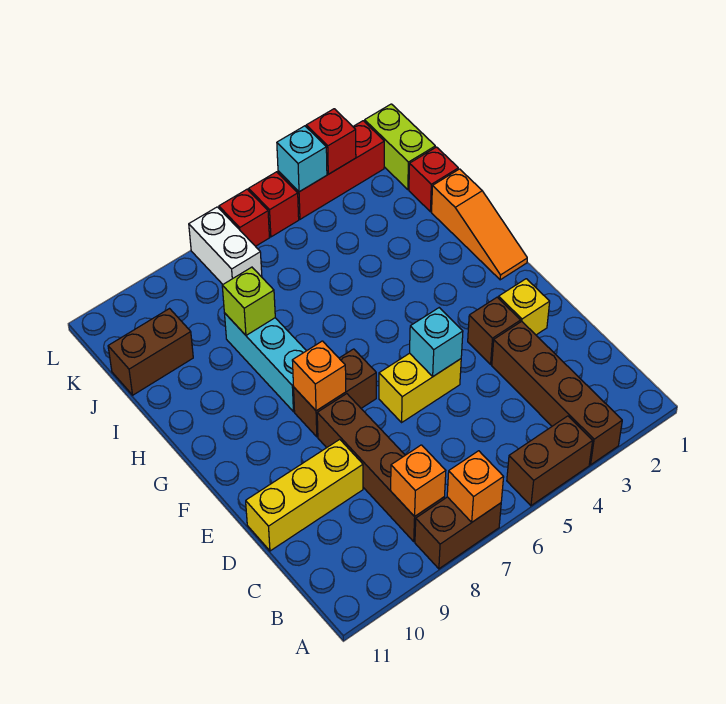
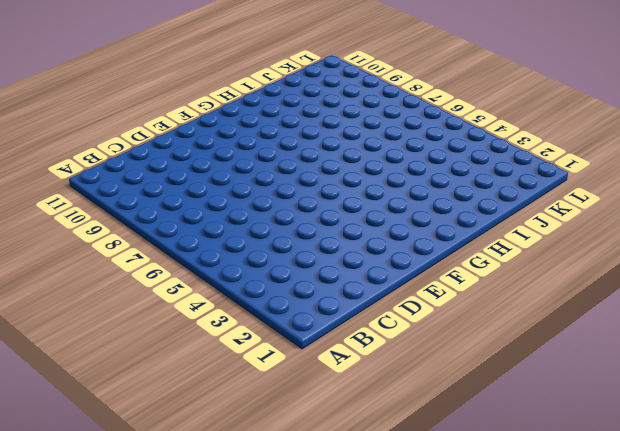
none -> brown brick A3:D3 level 1
none -> brown brick A4:A5 level 1
none -> brown brick A7:A8 level 1

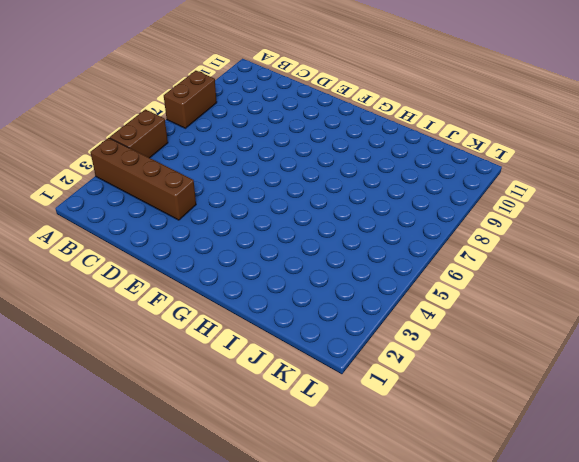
none -> brown brick B8:E8 level 1
none -> yellow brick D9:D11 level 1
none -> yellow brick E2 level 1

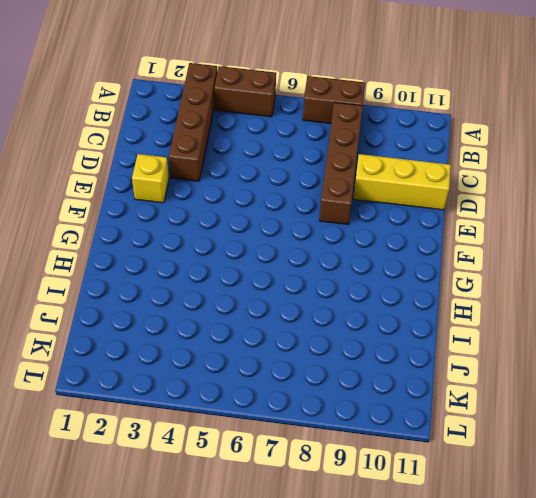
none -> brown brick E3 level 1
none -> yellow brick E5:E6 level 1
none -> brown brick F7:F8 level 1

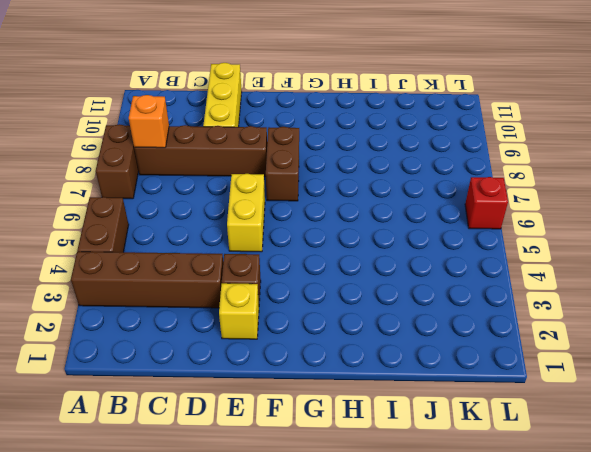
none -> orange slope G1:I1 level 1 top I
none -> cyan brick G8:I8 level 1
none -> red brick J1 level 1

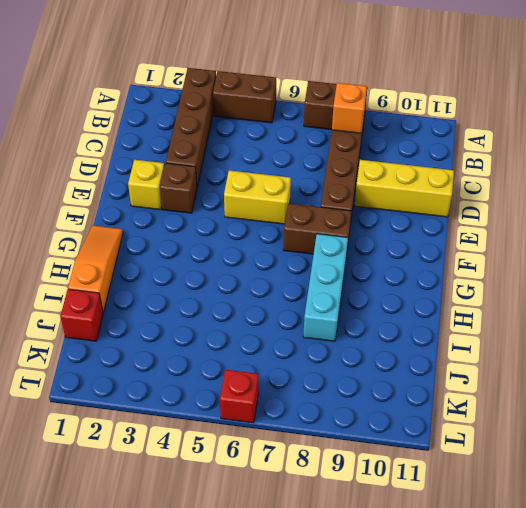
none -> brown brick J10:J11 level 1
none -> lime brick K1:L1 level 1
none -> white brick K7:L7 level 1

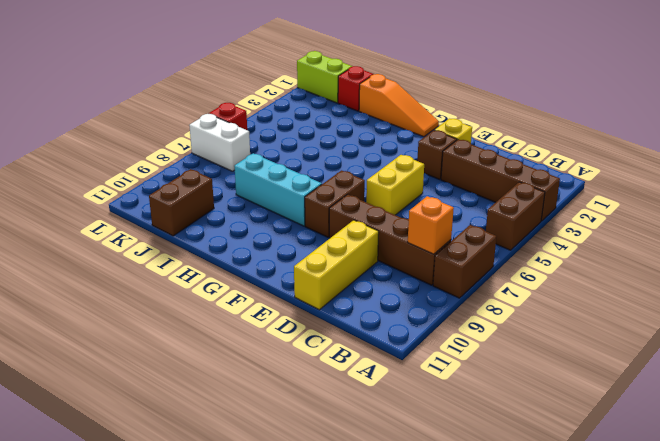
none -> red brick L2:L4 level 1
none -> red brick L5 level 1
none -> orange brick A7 level 2

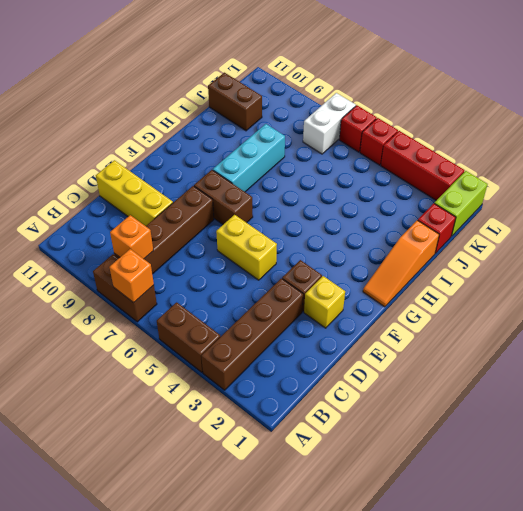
none -> cyan brick E5 level 2
none -> orange brick F8 level 2
none -> lime brick I8 level 2

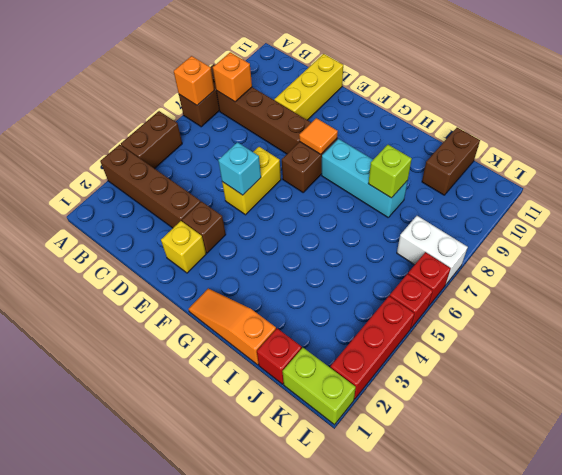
orange tile F8 level 2 -> orange brick F8 level 2
none -> red brick L3 level 2
none -> cyan brick L4 level 2

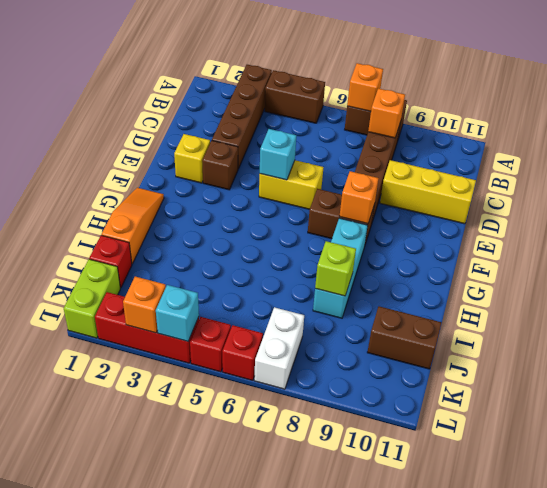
orange brick L3 level 2 -> red brick L3 level 2

